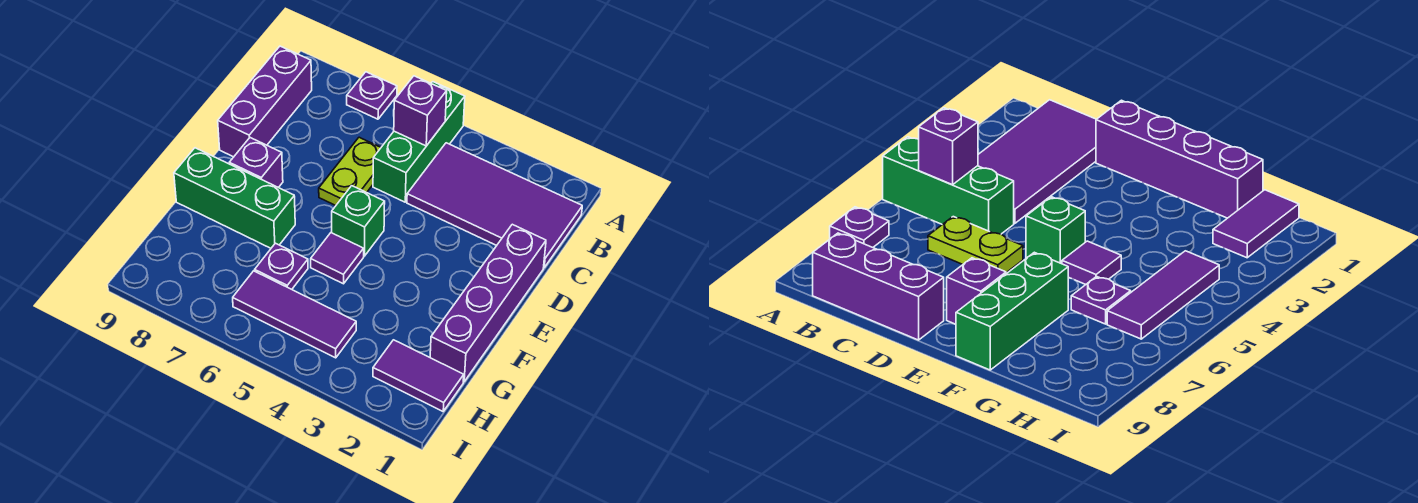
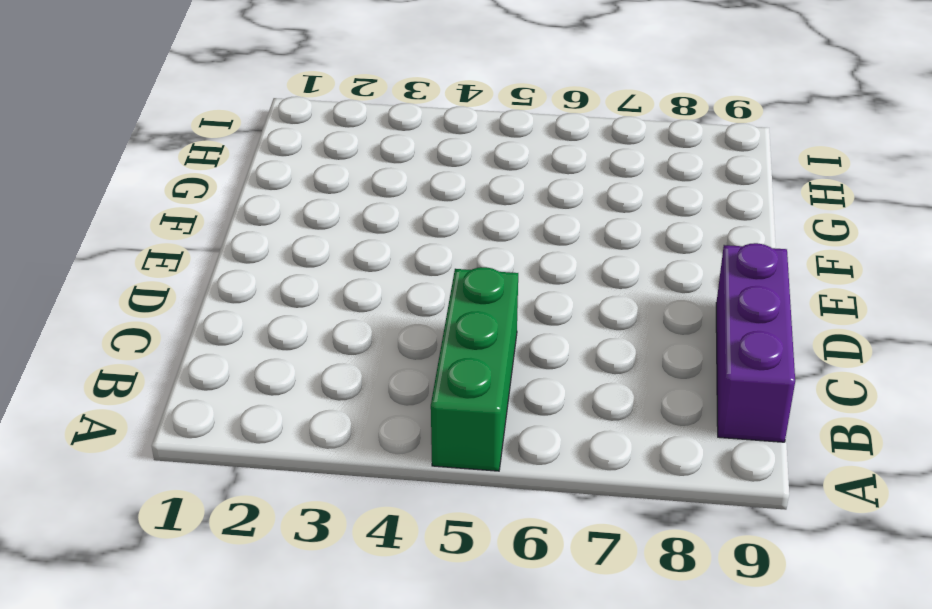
none -> purple plate A7 level 1
none -> purple tile B1:C4 level 1
none -> lime plate C6:D6 level 1

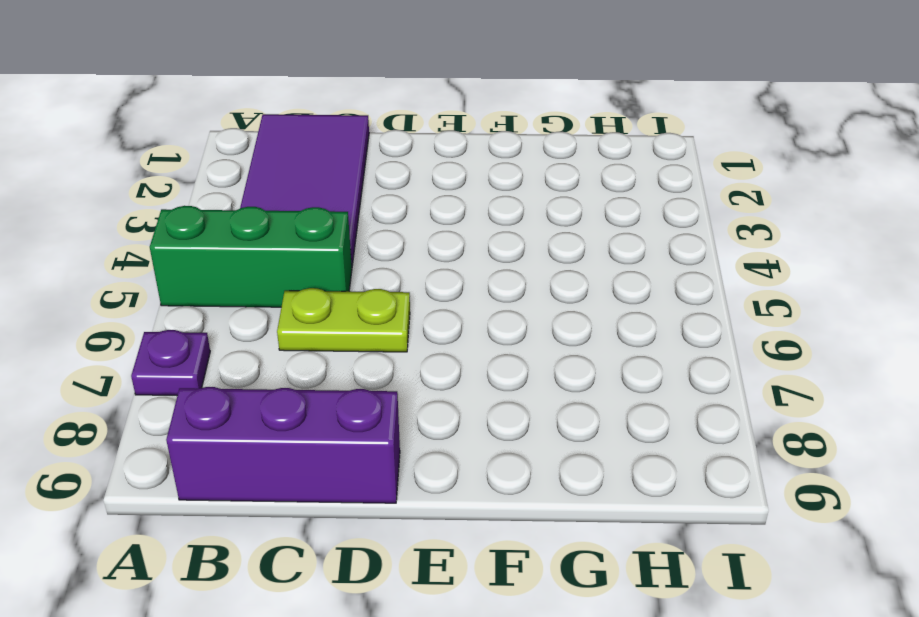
none -> purple brick D1:G1 level 1
none -> green brick E5 level 1
none -> purple brick E8 level 1

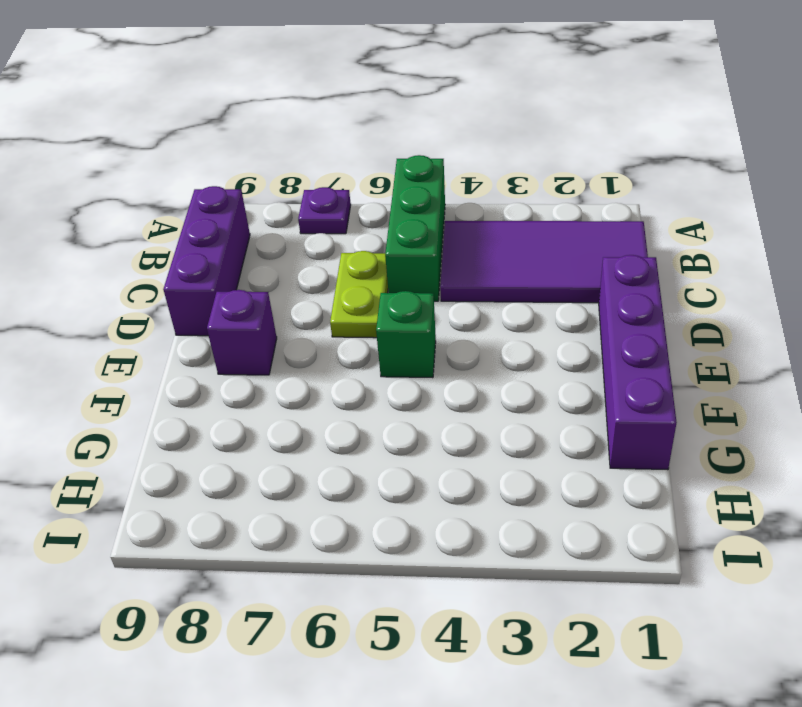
none -> purple tile F5 level 1
none -> green brick F7:F9 level 1
none -> purple plate G6 level 1

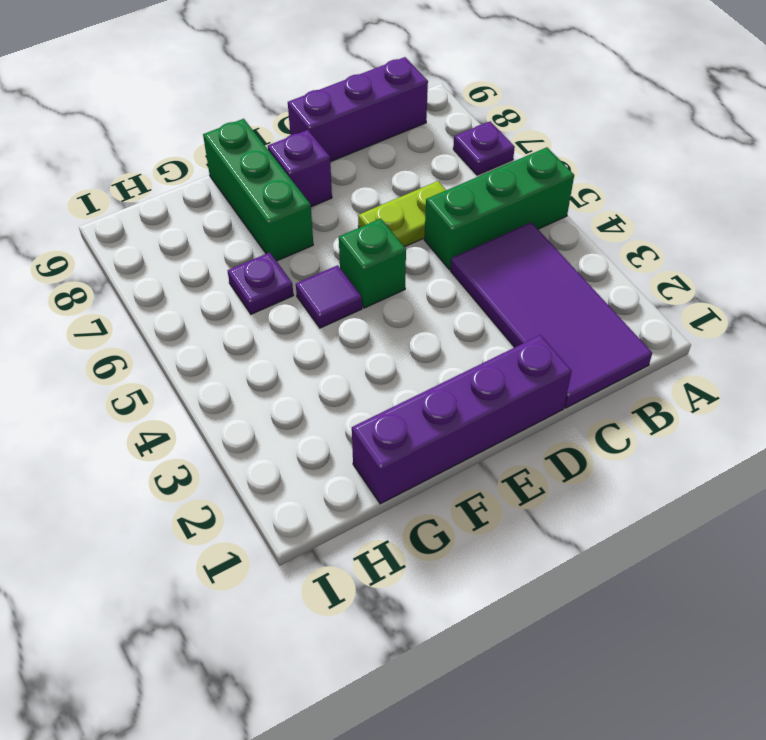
none -> purple tile H1:H2 level 1
none -> purple tile H4:H6 level 1
none -> purple brick B5 level 2

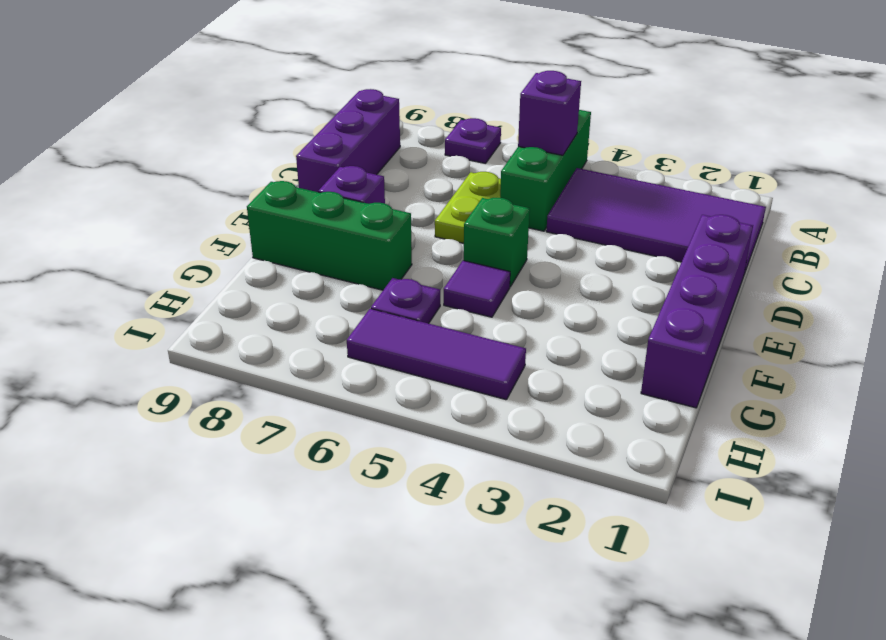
none -> purple tile H1:H2 level 1

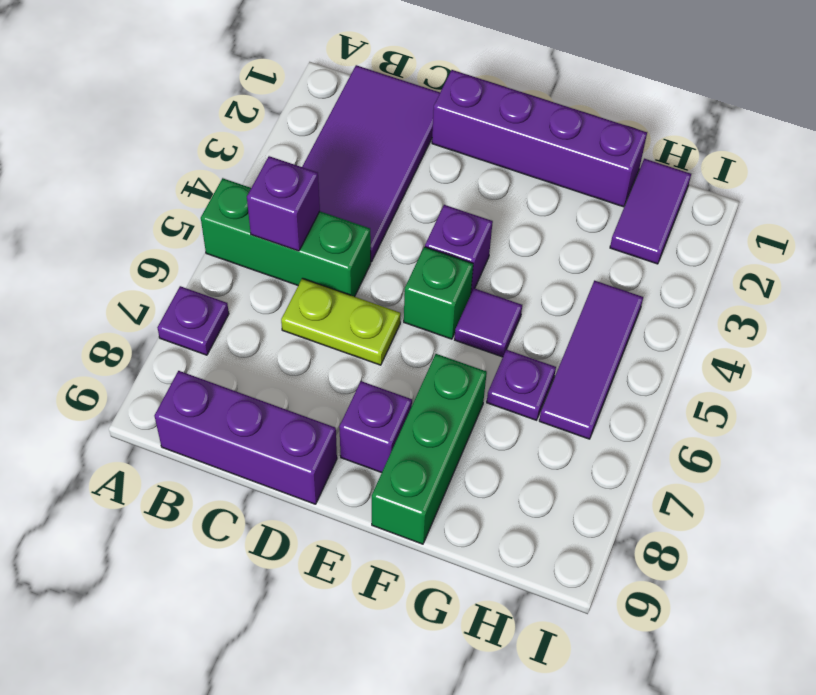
purple brick E4 level 1 -> none

